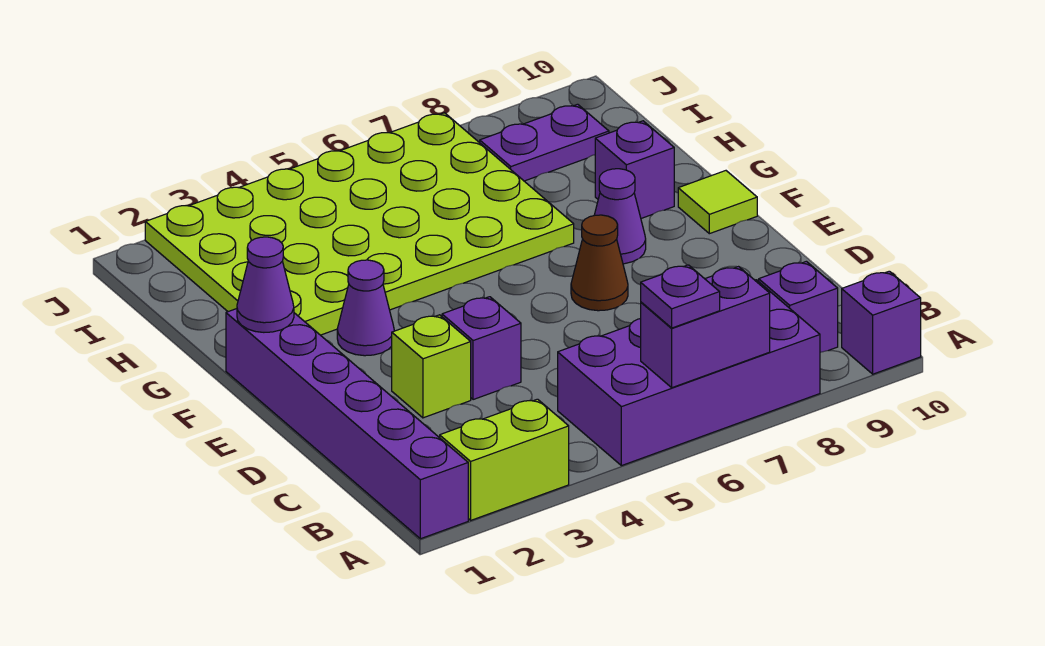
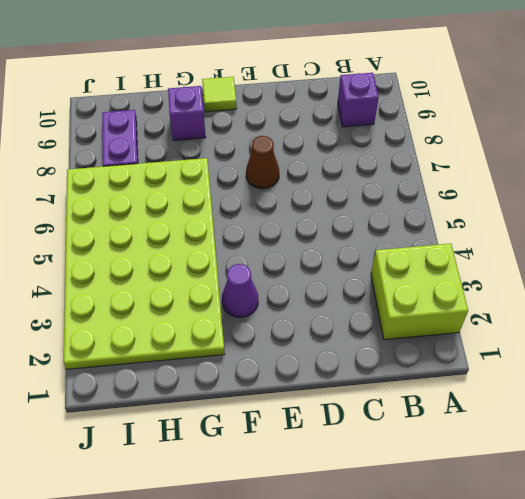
lime brick A2:B3 level 1 -> lime brick A2:A3 level 1
none -> purple brick A1:F1 level 1
none -> purple brick A5:B8 level 1
none -> purple brick A10 level 1

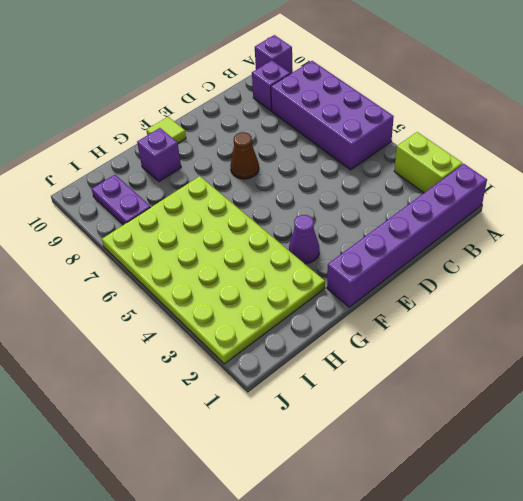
none -> lime brick D3 level 1
none -> purple brick D4 level 1
none -> purple cone F8 level 1

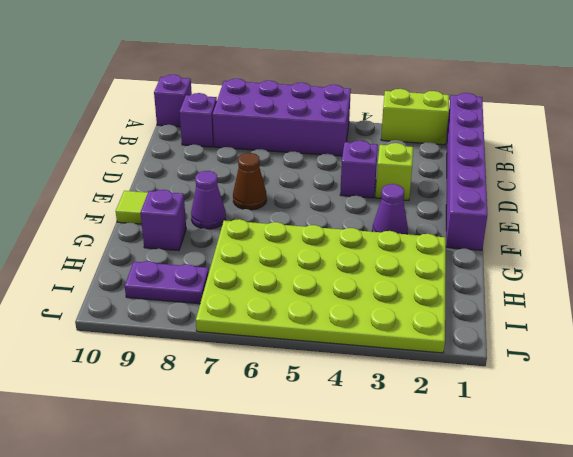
none -> purple brick A6:A7 level 2
none -> purple cone F1 level 2
none -> purple plate A6 level 3

